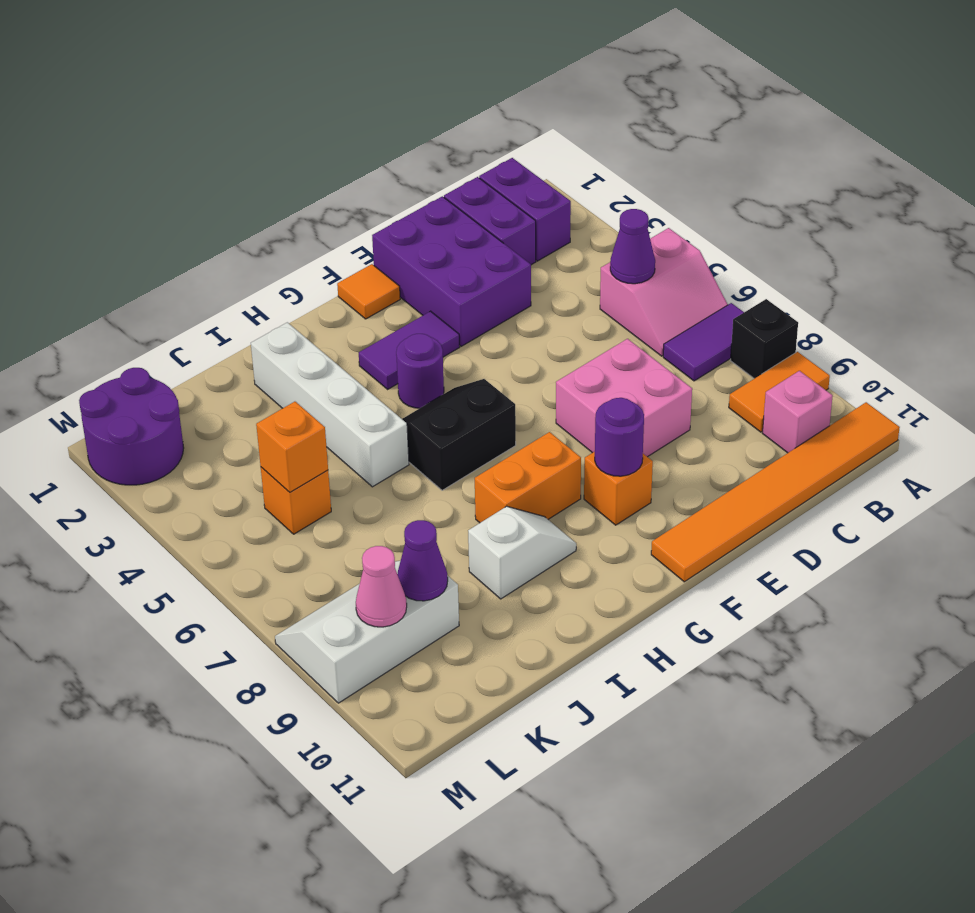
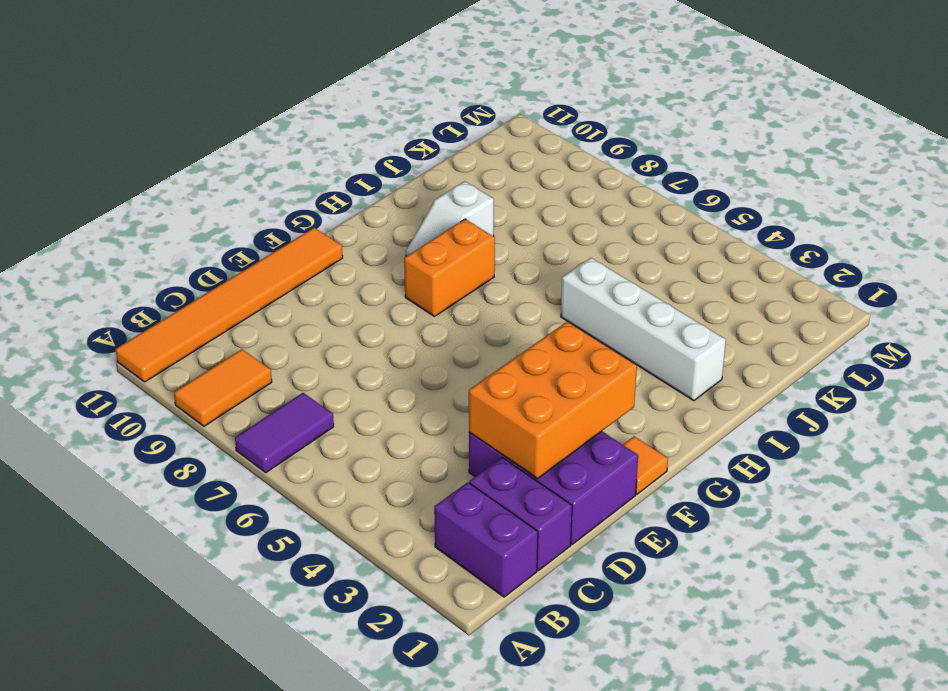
orange brick D2:F3 level 2 -> none
none -> pink slope A5:B6 level 1 top 5
none -> black brick A8 level 1
none -> pink brick B10 level 1

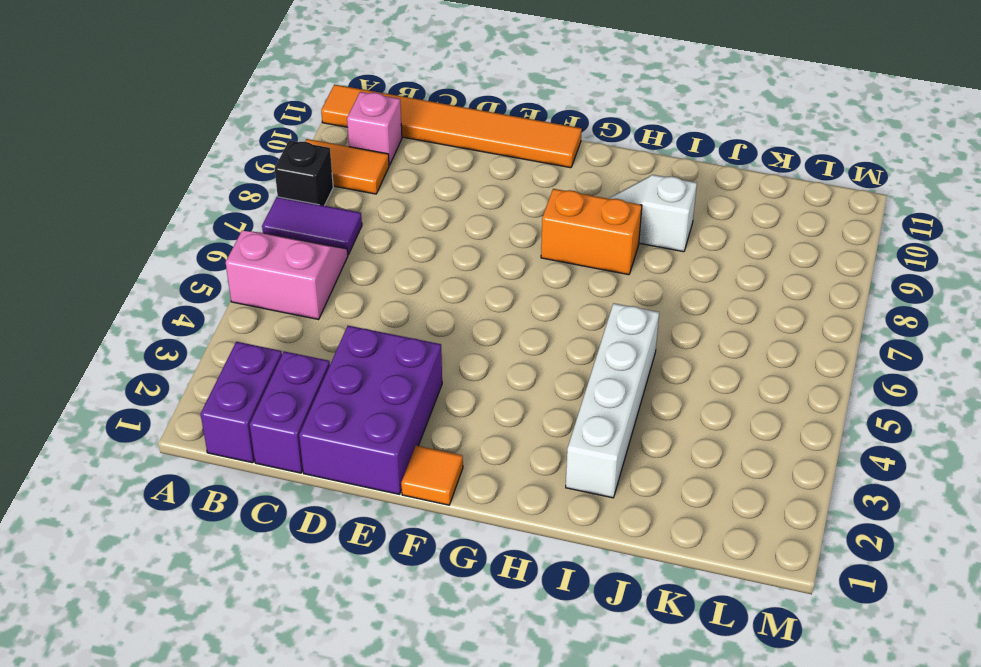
none -> pink brick D7:E8 level 1
none -> purple tile F3:G3 level 1
none -> orange brick F9 level 1

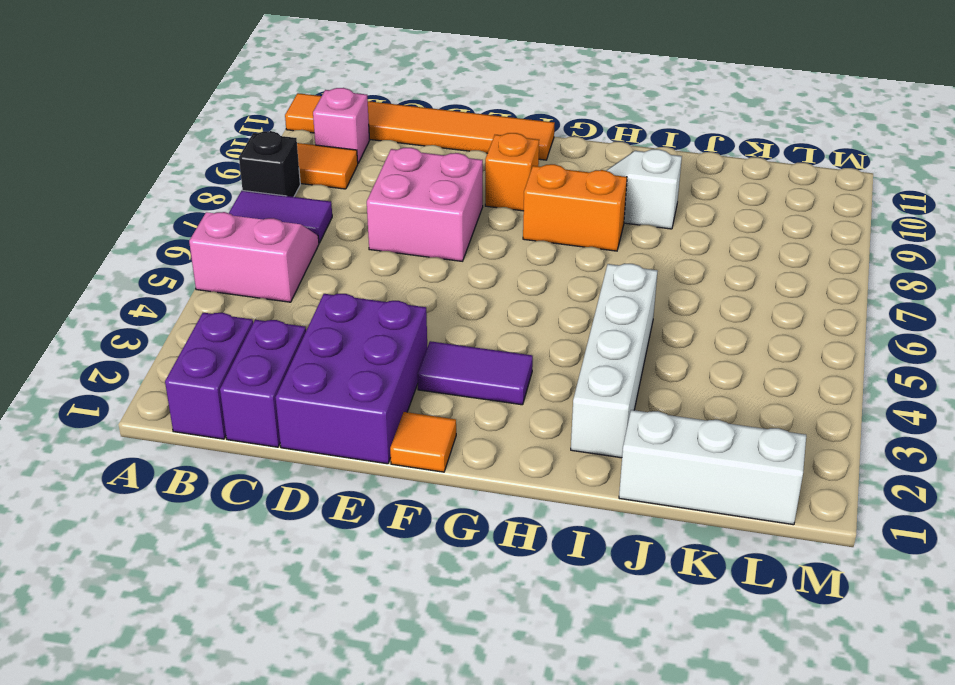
white brick J1:L1 level 1 -> purple round brick L1:M2 level 1
none -> purple round brick G4 level 1
none -> black slope G5:H6 level 1 top 6
none -> orange brick K5 level 1

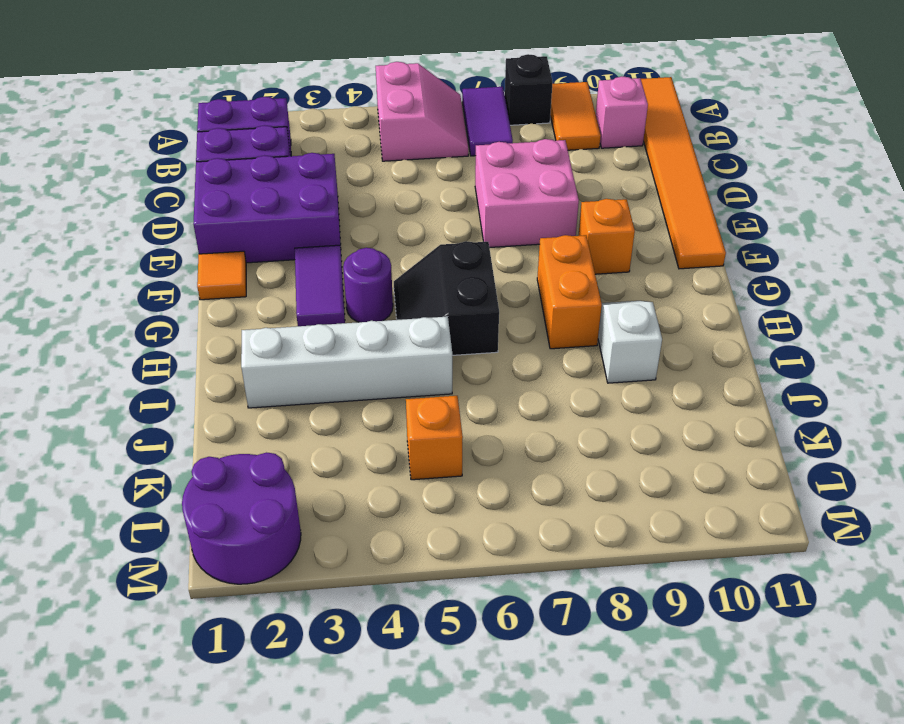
none -> white slope K8:M9 level 1 top 9
none -> purple cone B5 level 2
none -> purple round brick F9 level 2

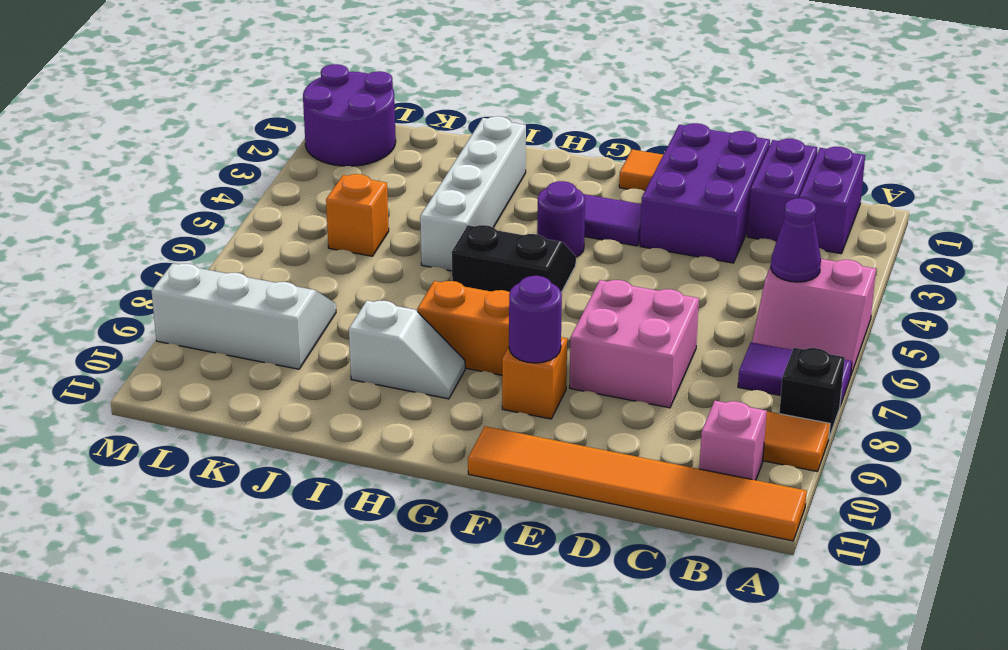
none -> orange brick K5 level 2
none -> purple cone K9 level 2
none -> pink cone L9 level 2

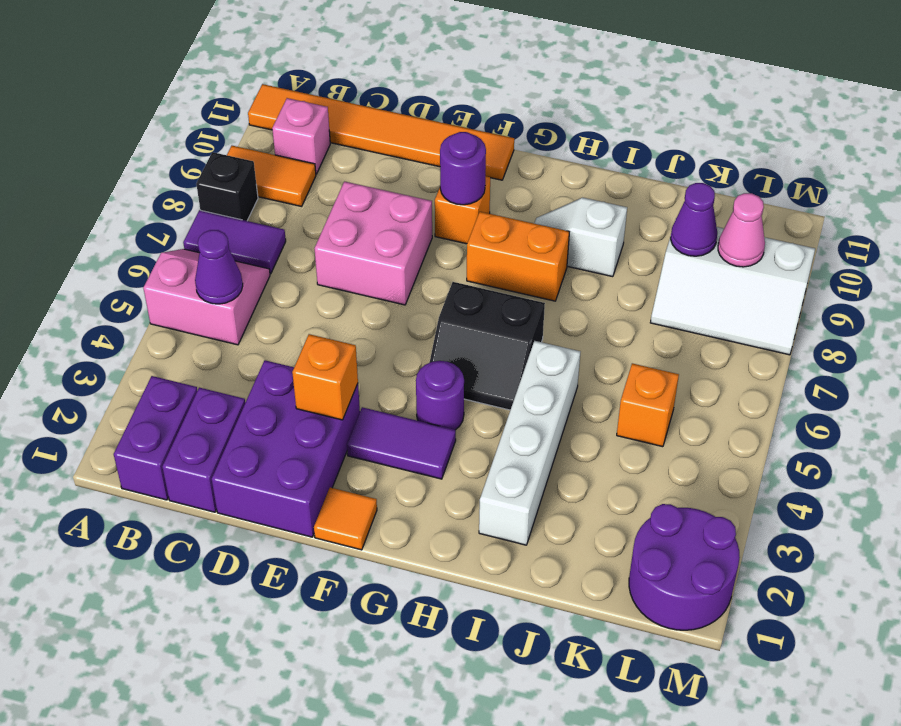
orange brick E3 level 2 -> orange brick K5 level 2

